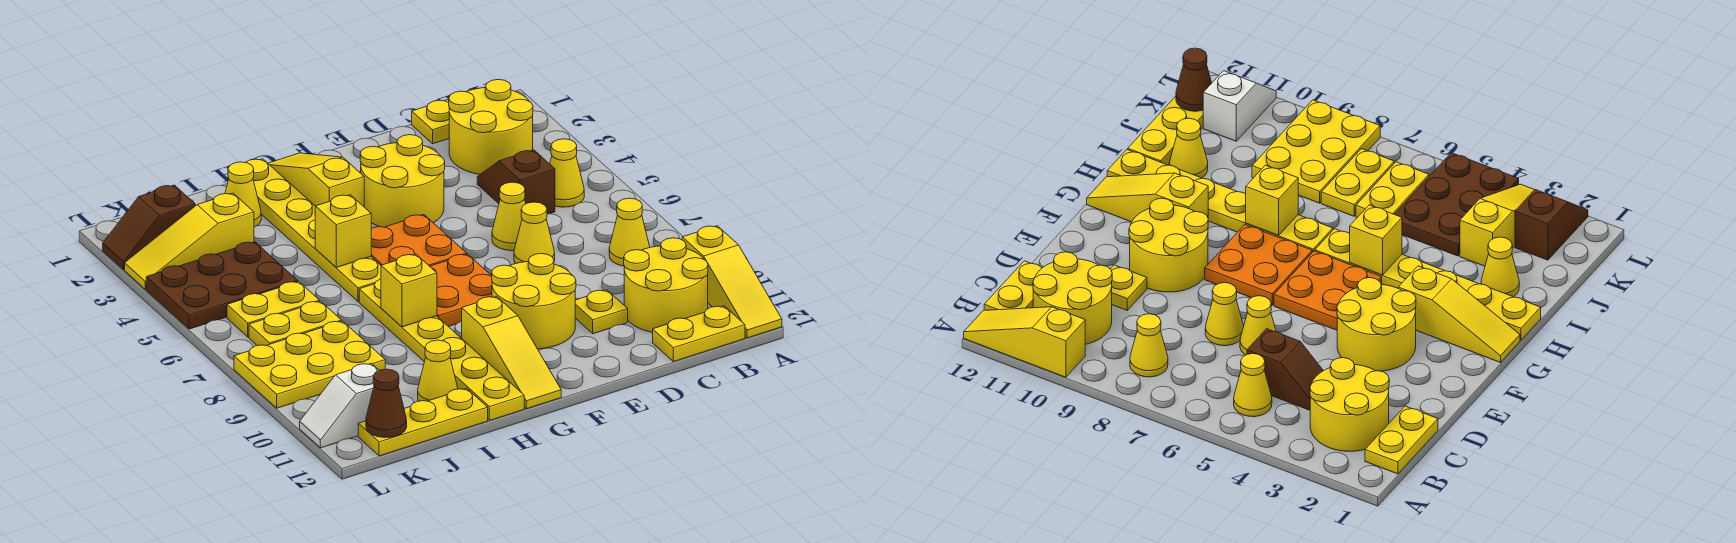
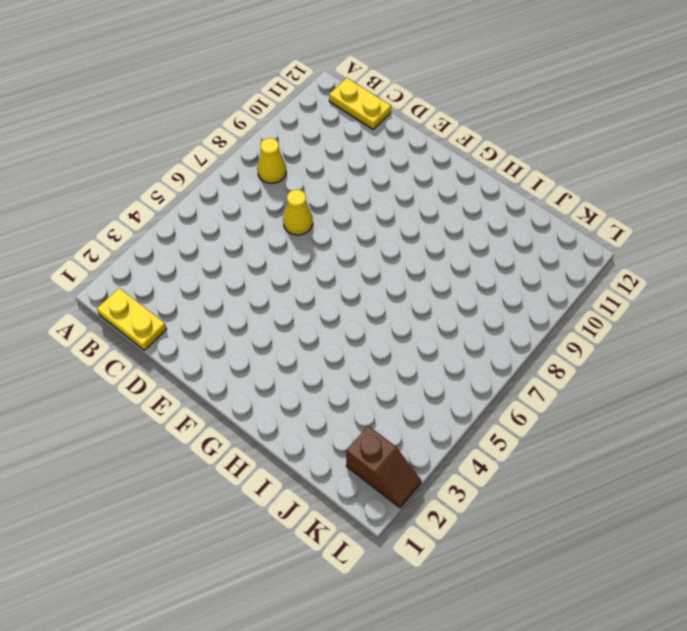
none -> yellow slope A10:A12 level 1 top 10
none -> yellow round brick B2:C3 level 1
none -> yellow cone B5 level 1
none -> yellow round brick B10:C11 level 1

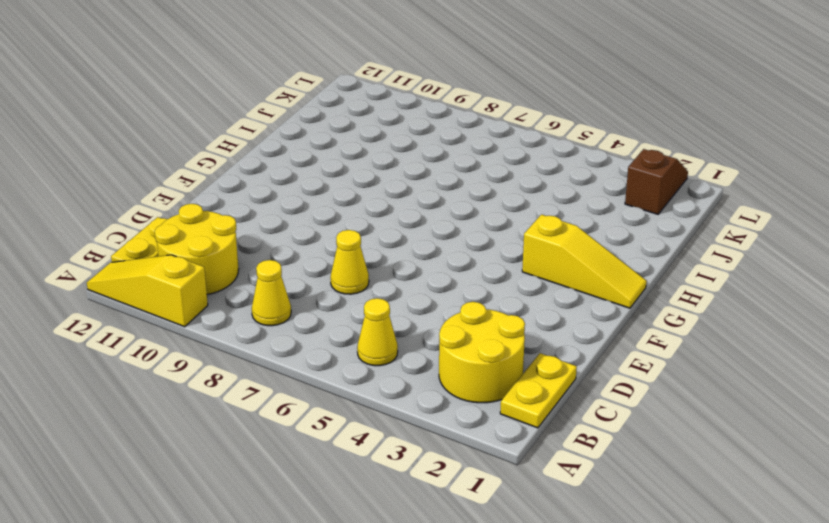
none -> brown slope C4:C5 level 1 top 5
none -> yellow cone D6 level 1
none -> yellow plate D10 level 1
none -> yellow round brick E3:F4 level 1

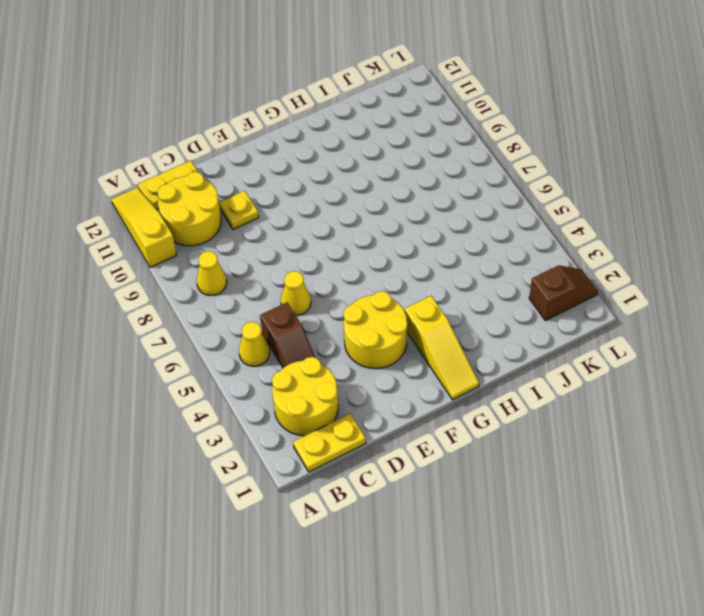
none -> yellow cone D7 level 1
none -> yellow round brick E9:F10 level 1
none -> orange plate F5:G6 level 1
none -> orange plate F7:G8 level 1

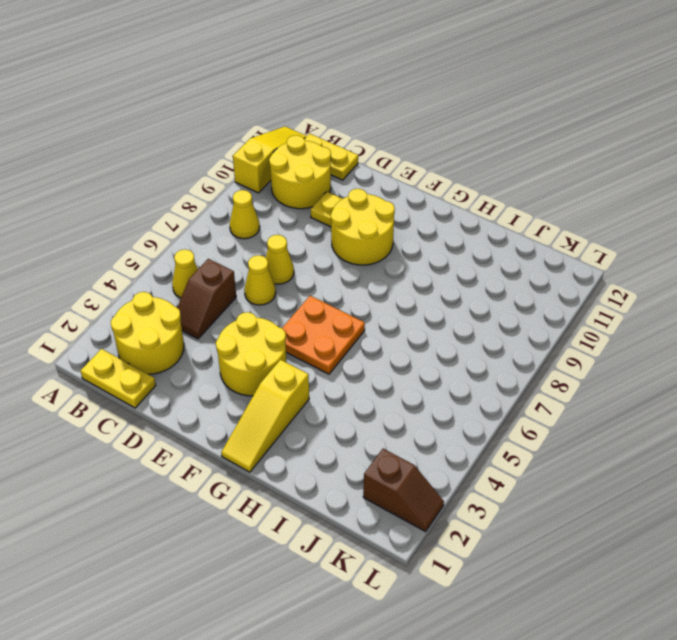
none -> orange plate F7:G8 level 1
none -> yellow slope G10:G12 level 1 top 10
none -> yellow plate H1:H6 level 1
none -> yellow plate H7:H12 level 1

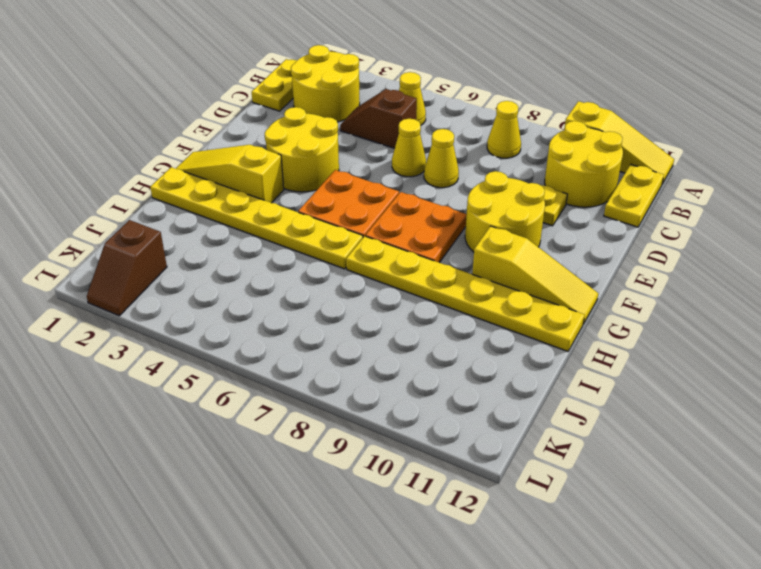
none -> yellow cone I2 level 1
none -> yellow cone I11 level 1
none -> yellow plate I12:K12 level 1
none -> yellow slope J3:L3 level 1 top J

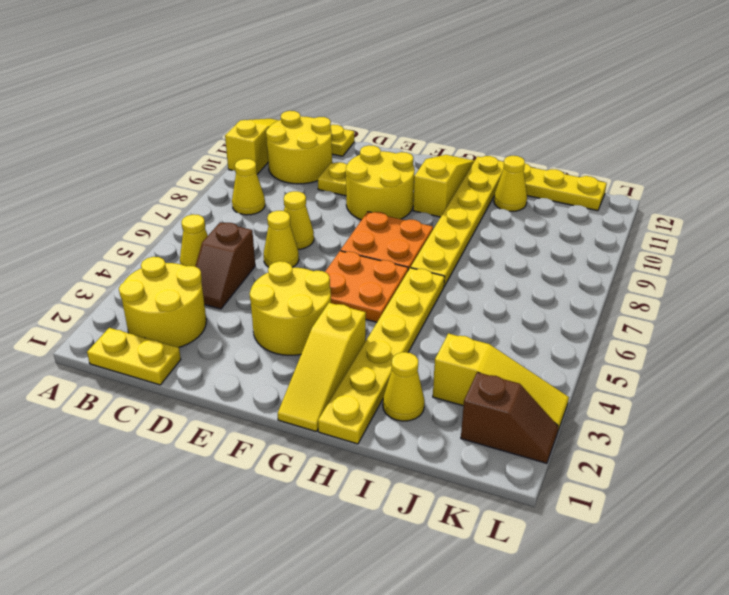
none -> brown plate J4:L5 level 1
none -> yellow plate J6:K6 level 1
none -> yellow plate J7:K7 level 1
none -> yellow plate J8:L9 level 1

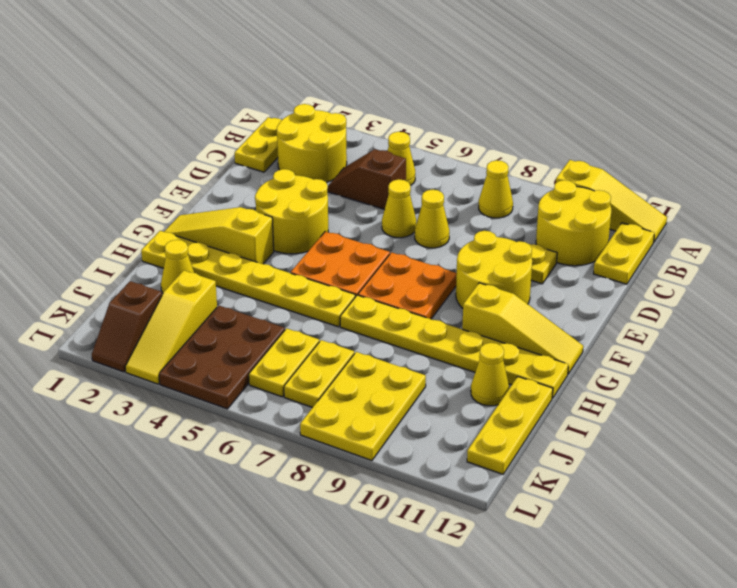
none -> white slope K11:L11 level 1 top K
none -> yellow brick H5 level 2
none -> yellow brick H8 level 2
none -> brown cone K12 level 2

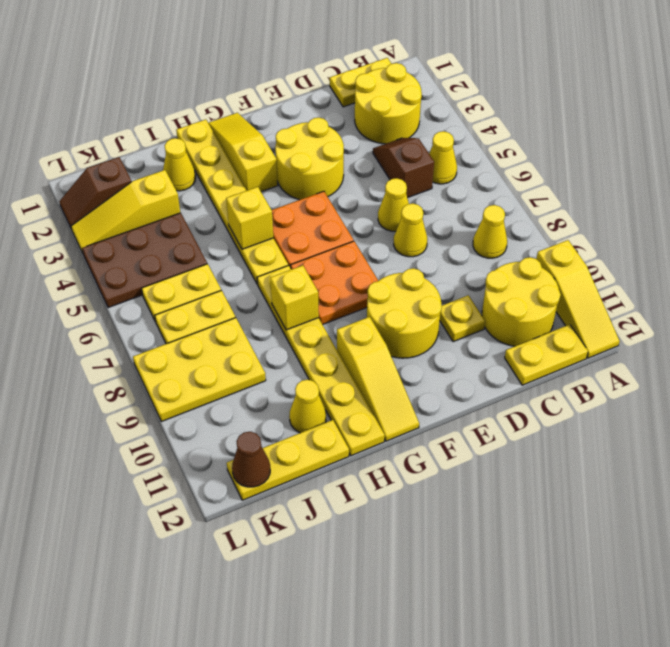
none -> white slope K11:L11 level 1 top K

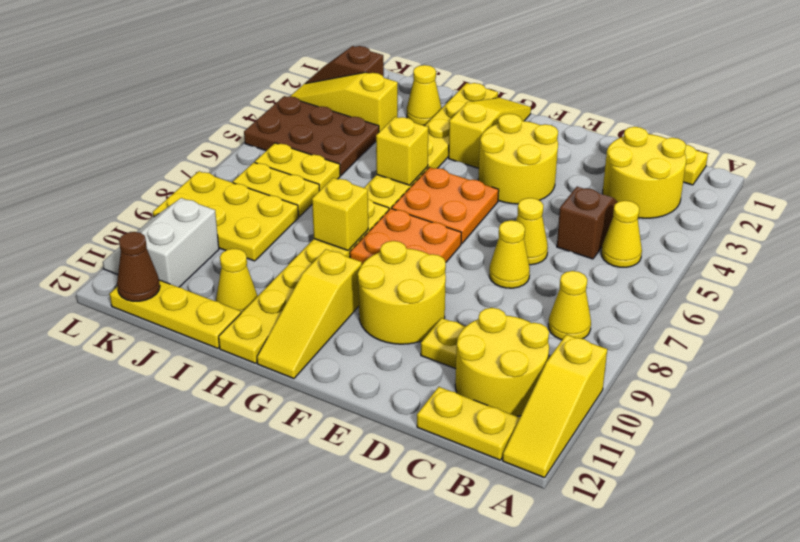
white slope K10:L11 level 1 top K -> white slope K11:L11 level 1 top K

